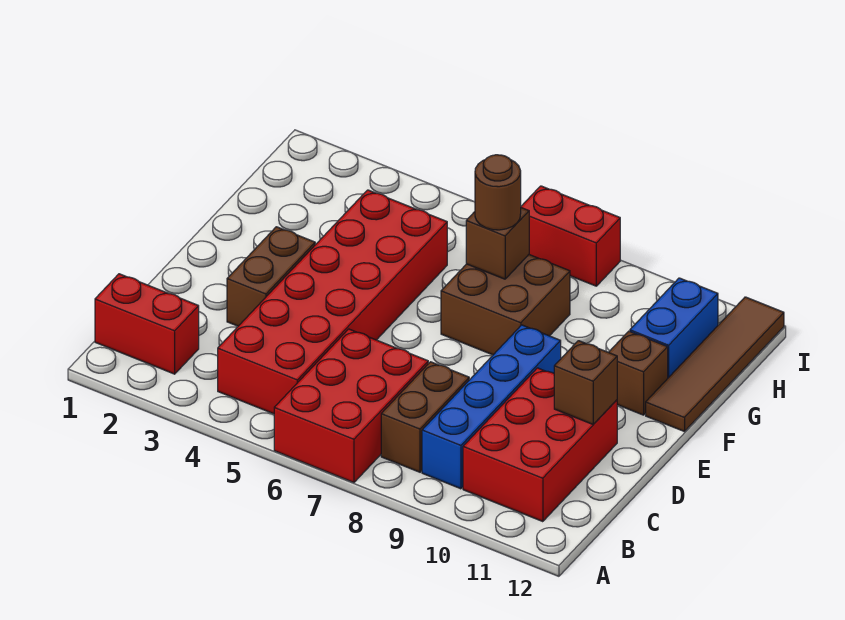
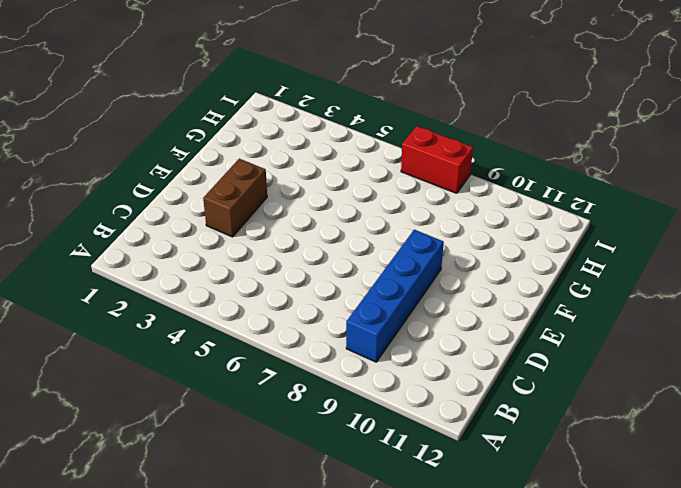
none -> red brick A6:C7 level 1
none -> red brick B1:B2 level 1
none -> red brick B4:G5 level 1

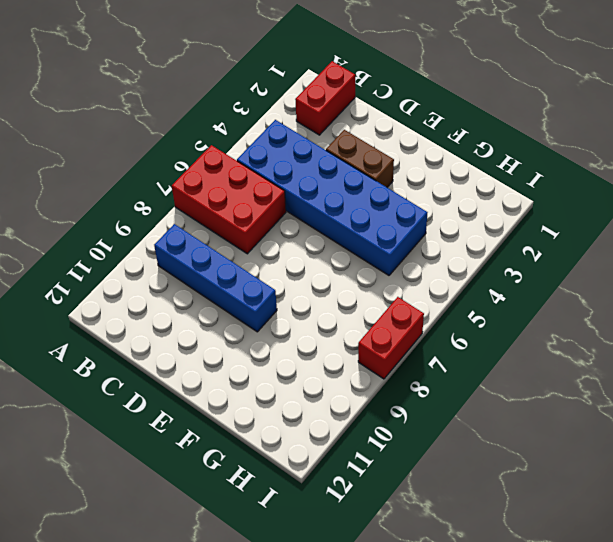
blue brick B4:G5 level 1 -> red brick B4:G5 level 1
none -> brown brick B8:C8 level 1
none -> red brick B10:D11 level 1
none -> brown brick F7:G8 level 1

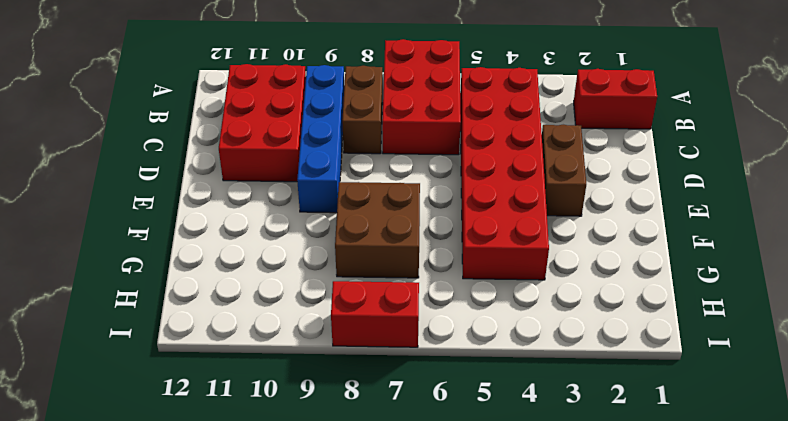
none -> brown brick F11 level 1
none -> brown tile F12:I12 level 1
none -> blue brick G11:H11 level 1

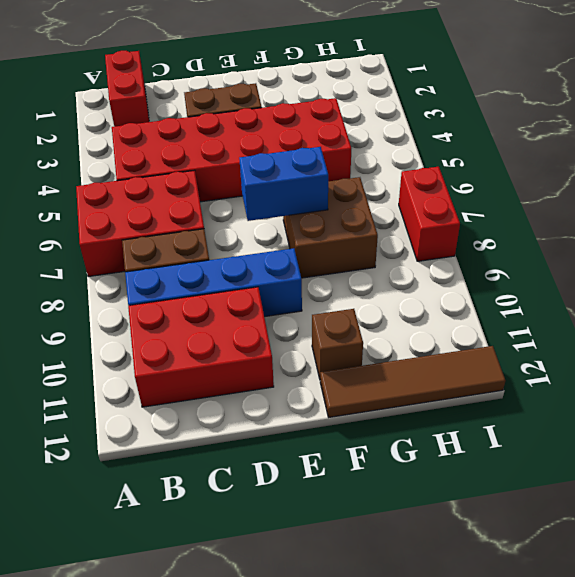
blue brick E7:F7 level 2 -> blue brick G11:H11 level 1
none -> brown brick D11 level 2
none -> brown brick G7 level 2
none -> brown round brick G7 level 3

